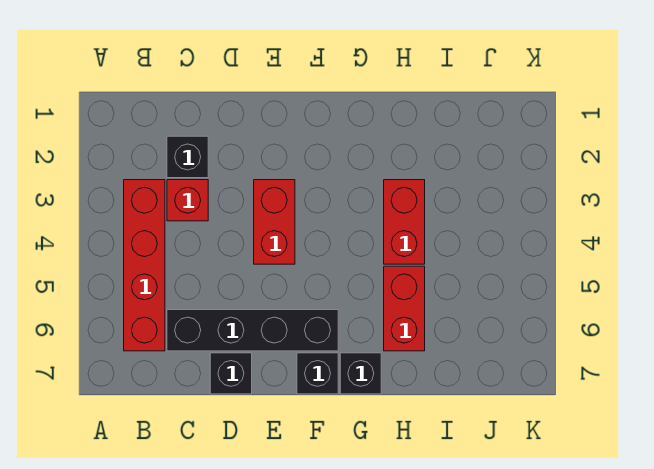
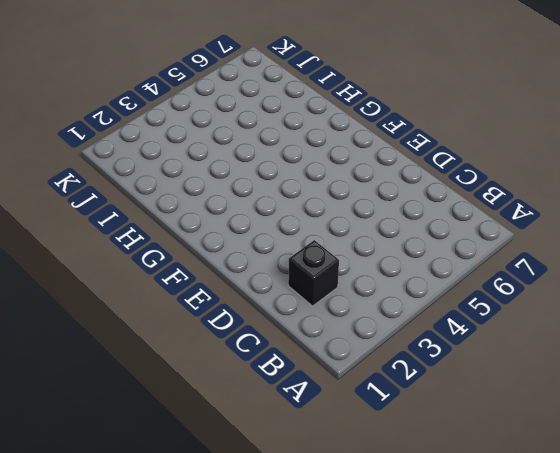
none -> red brick B3:B6 level 1
none -> red brick C3 level 1

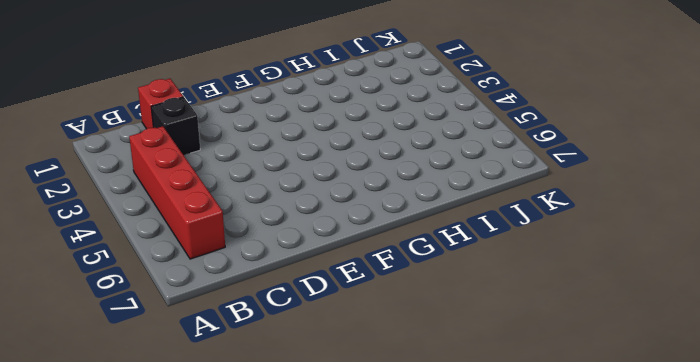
red brick C1 level 1 -> red brick C3 level 1
none -> black brick C6:F6 level 1
none -> black brick D7 level 1

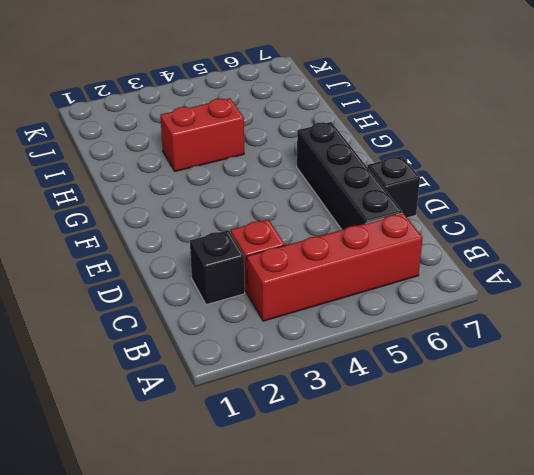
none -> red brick E3:E4 level 1
none -> black brick F7 level 1

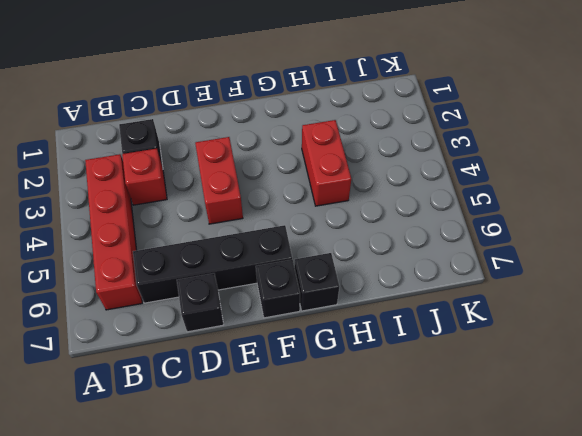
none -> red brick H5:H6 level 1

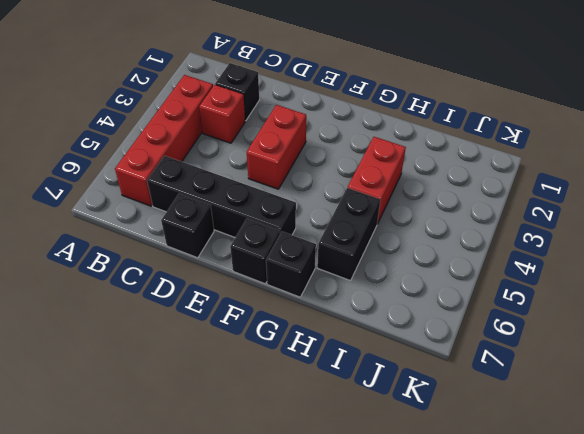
black brick H5:H6 level 1 -> red brick H5:H6 level 1

